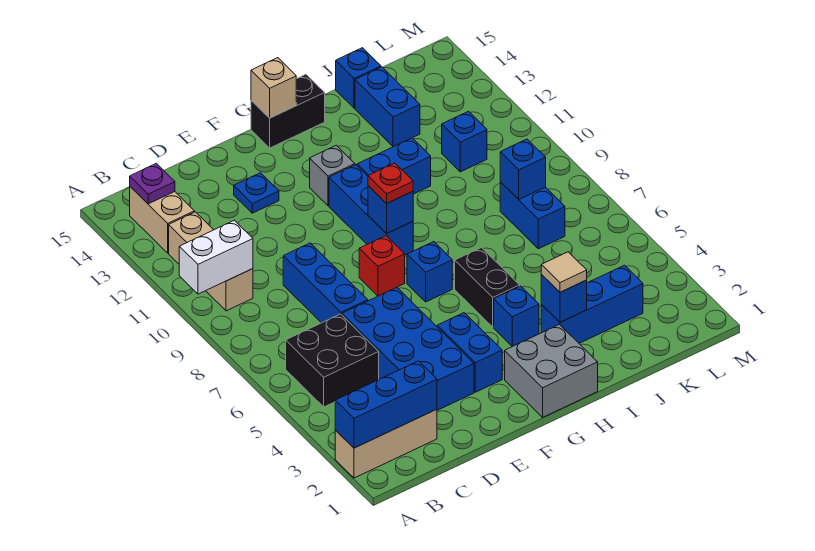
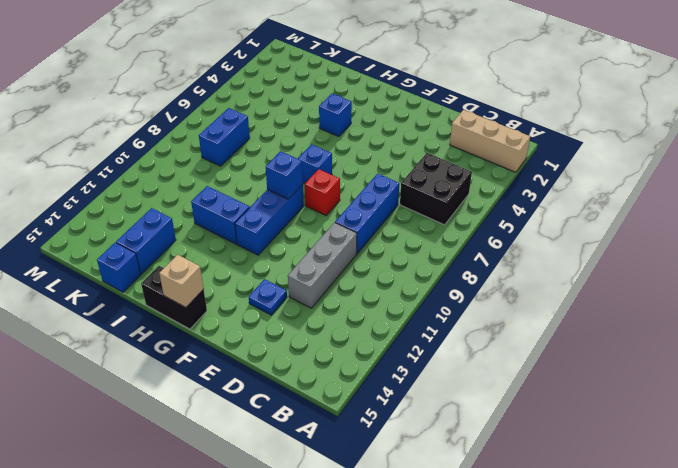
grey brick D10:D12 level 1 -> none
none -> tan brick B10:B12 level 1
none -> tan brick B13:B14 level 1
none -> blue brick D3:E6 level 1
none -> blue brick F3:F4 level 1

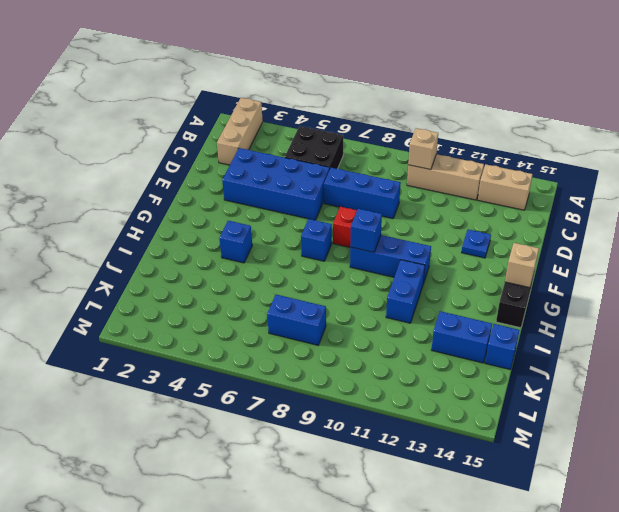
tan brick B10 level 2 -> white brick A10:B10 level 2
none -> blue brick F3:F4 level 1
none -> grey brick G1:H2 level 1
none -> grey brick G12 level 1
none -> black brick H5:H6 level 1

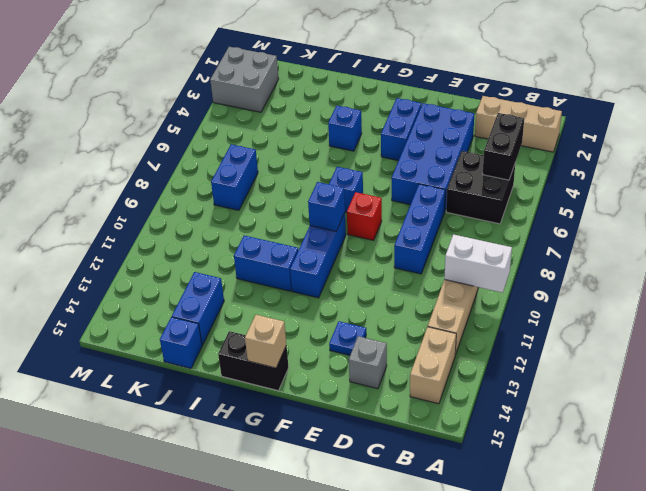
black brick B4:B5 level 2 -> black brick H5:H6 level 1
grey brick D14 level 1 -> grey brick G12 level 1
grey brick L2:M3 level 1 -> grey brick G1:H2 level 1
none -> blue brick I3:K3 level 1
none -> blue brick K11 level 1
none -> blue brick A2:C2 level 2
none -> purple plate B14 level 2

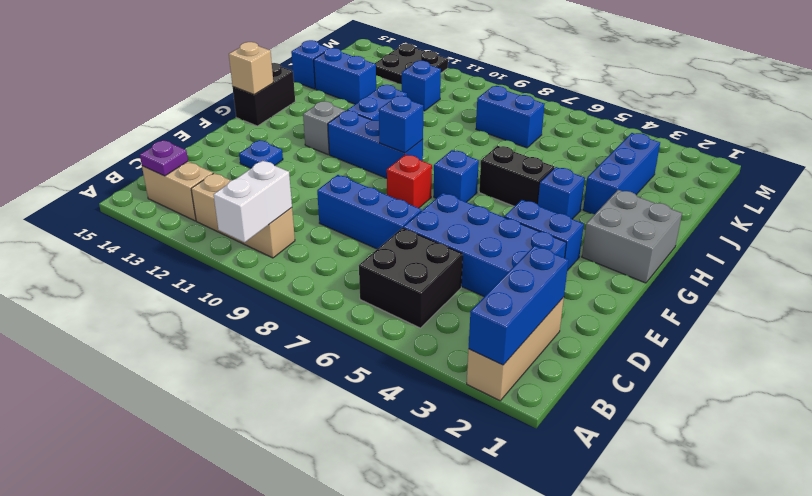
black plate L12:M13 level 1 -> none
none -> blue brick I3 level 2
none -> blue brick K8 level 2
none -> red plate G9 level 3
none -> tan tile I3 level 3

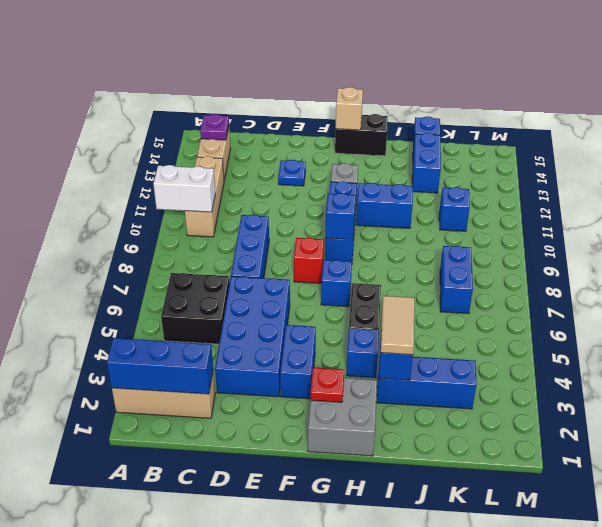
red plate G2 level 2 -> red plate G9 level 3
tan tile I3:I4 level 3 -> tan tile I3 level 3
none -> blue brick K8 level 2

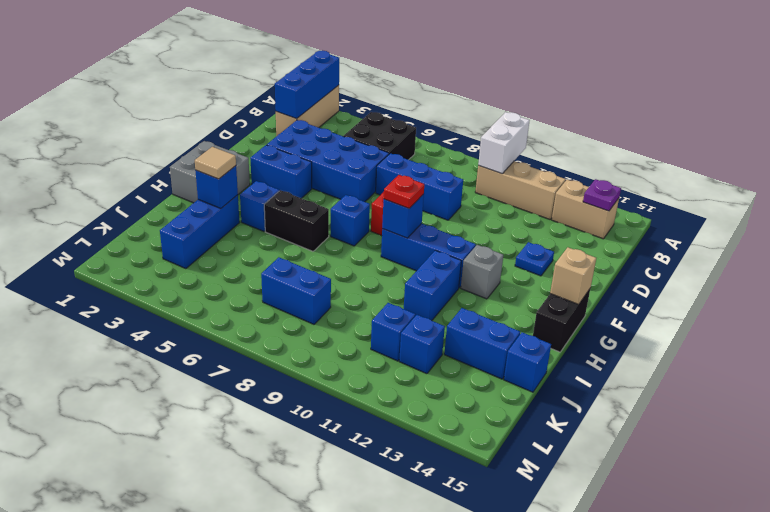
blue brick K12 level 1 -> blue brick K8 level 2

